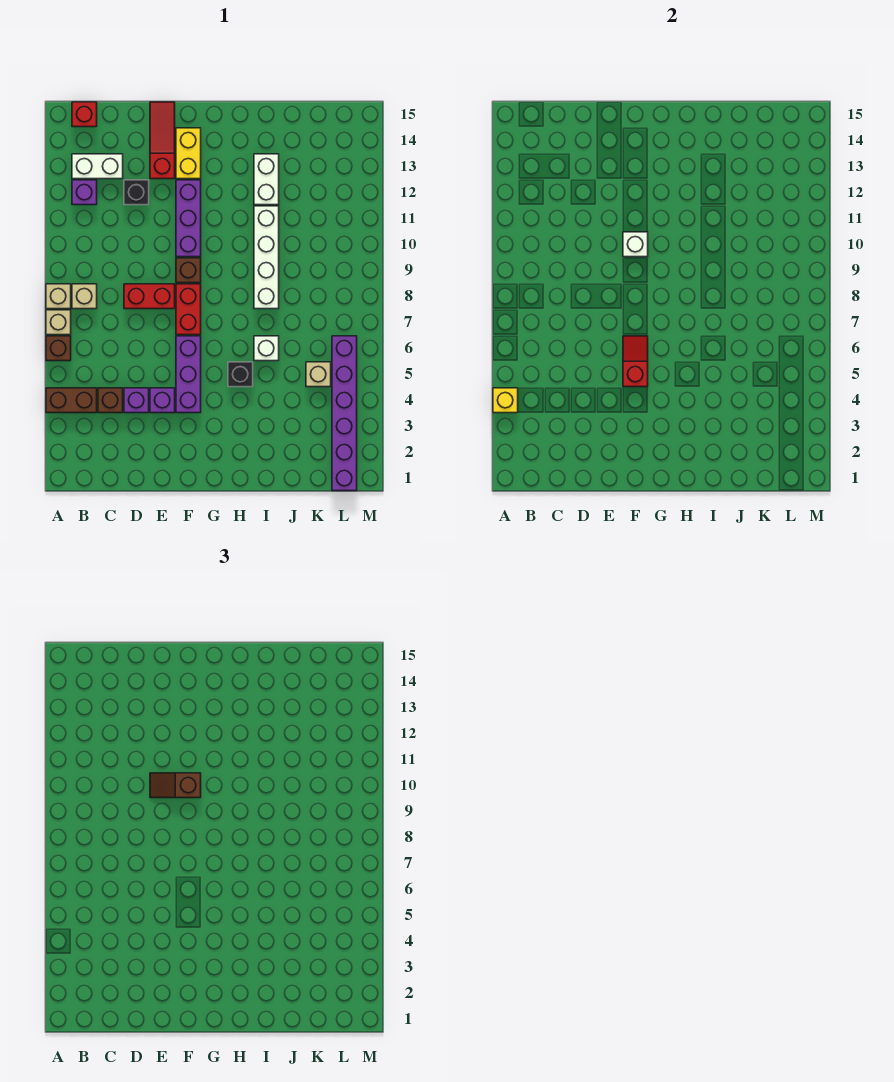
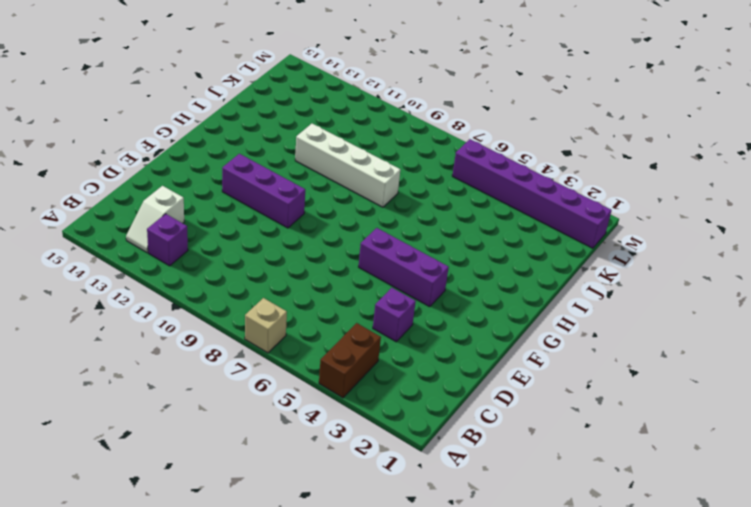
white slope B13:C13 level 1 top C -> white brick B13:C13 level 1
none -> brown brick A6 level 1
none -> tan brick A8 level 1
none -> tan brick B8 level 1

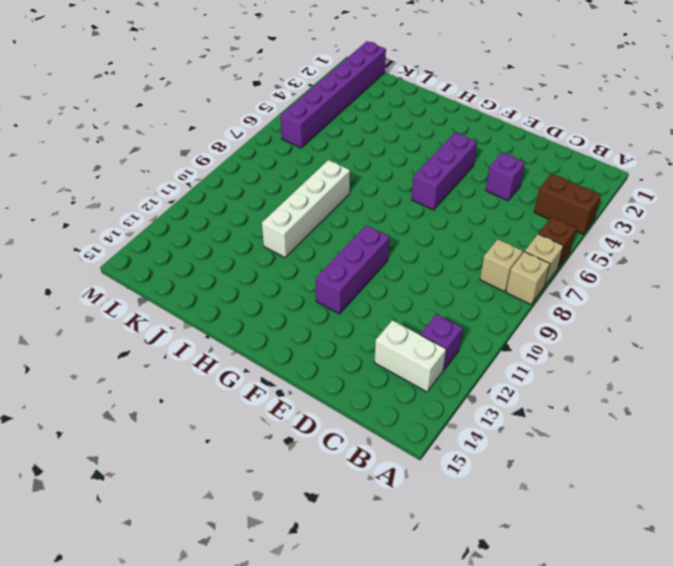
none -> red brick B15 level 1
none -> brown brick C4 level 1
none -> red brick D8:E8 level 1

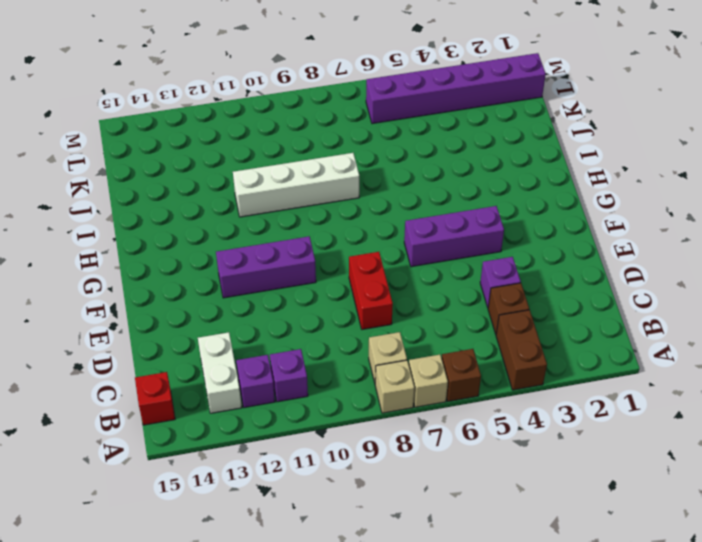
purple brick B11 level 1 -> purple brick E4 level 1
none -> black brick D12 level 1
none -> red slope E13:E15 level 1 top 13
none -> red brick F7:F8 level 1

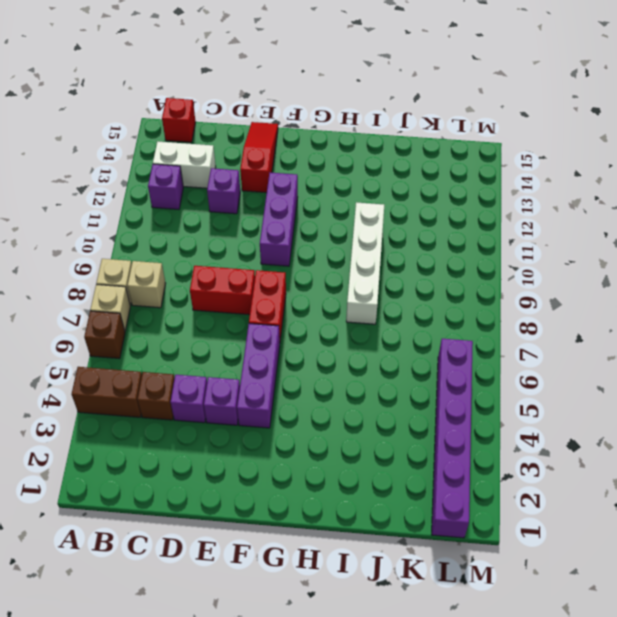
purple brick D12 level 1 -> black brick D12 level 1
none -> brown brick F9 level 1
none -> yellow brick F13:F14 level 1
none -> black brick H5 level 1

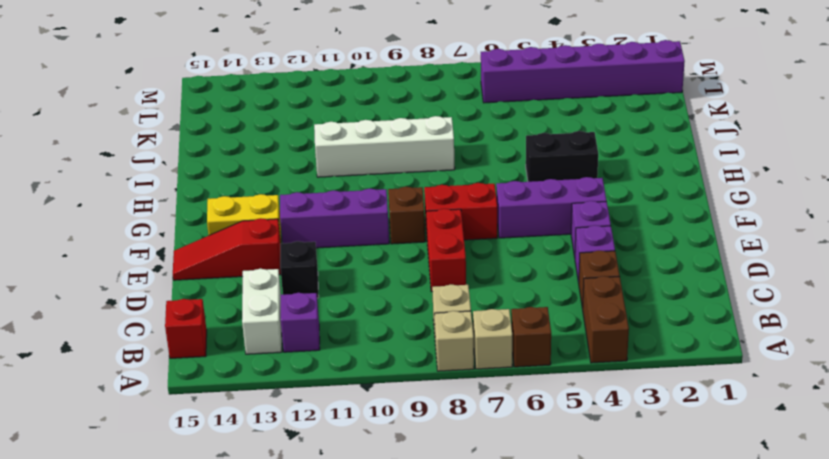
black brick H4:H5 level 1 -> black brick H5 level 1
none -> white brick I6 level 1
none -> white brick I12:I13 level 1
none -> tan brick K5 level 1

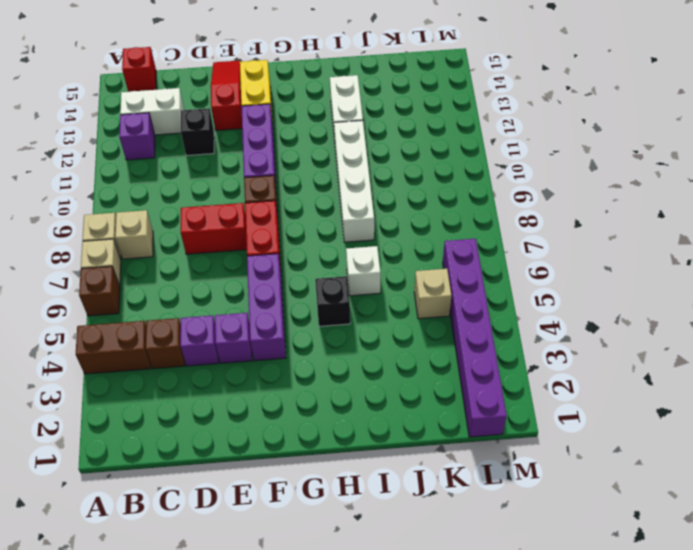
none -> yellow brick A4 level 2
none -> red slope F5:F6 level 2 top 5
none -> white brick F10 level 2

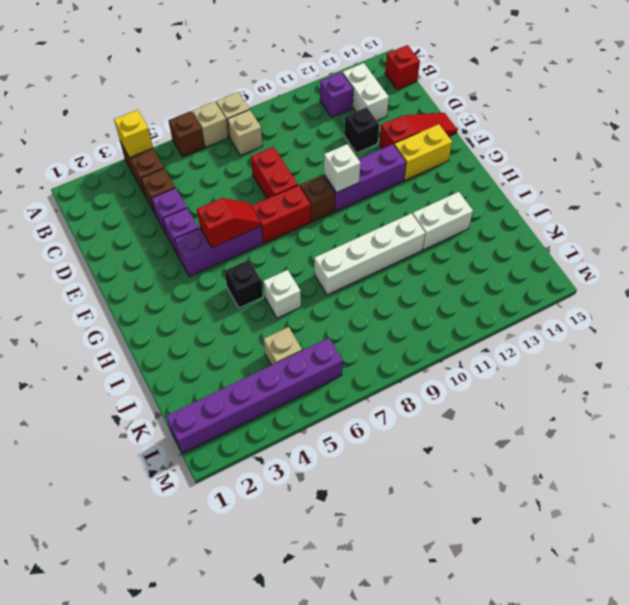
none -> brown slope E10:F10 level 3 top F

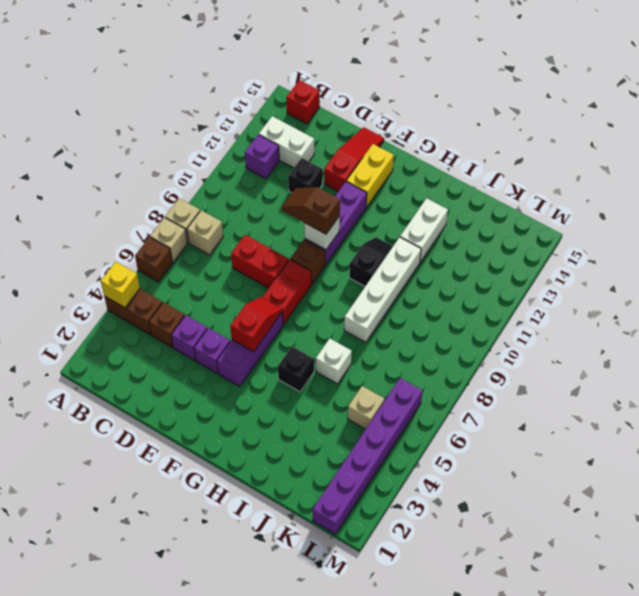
black slope H10:H11 level 1 top 10 -> none

